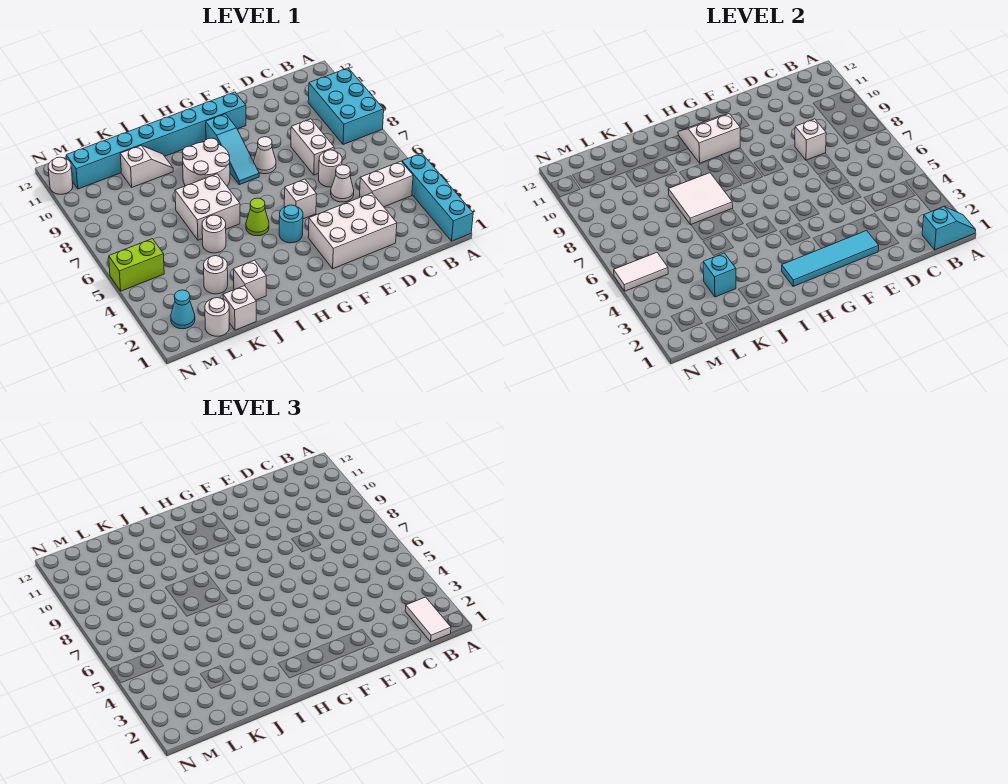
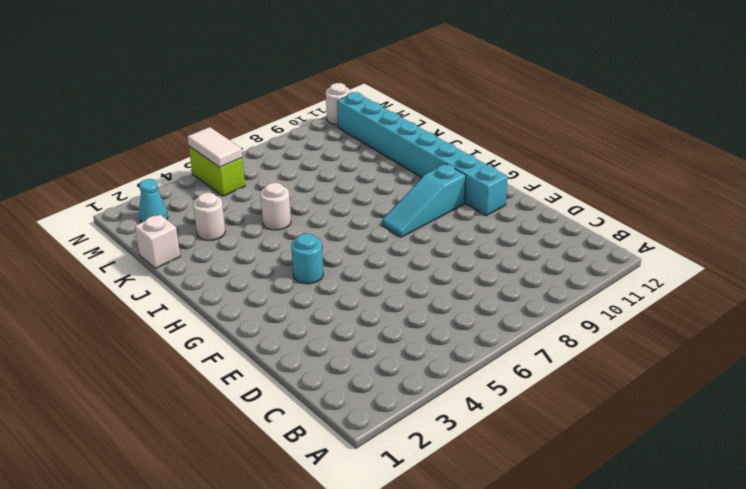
none -> cyan brick A1:A4 level 1
none -> cyan brick A8:B10 level 1
none -> white brick B4:C4 level 1
none -> white brick D2:F3 level 1

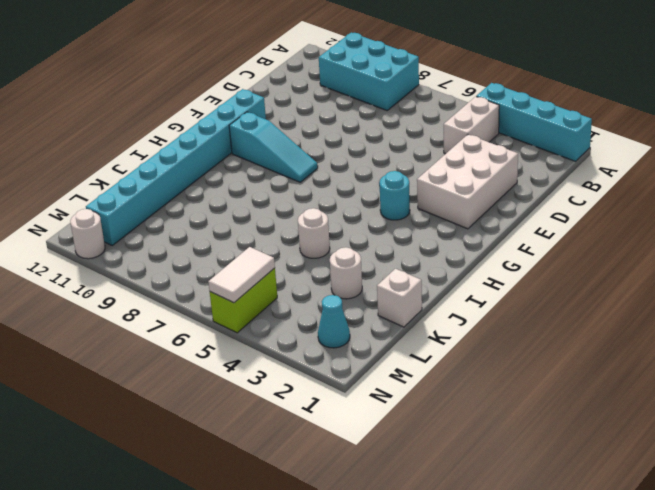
none -> white cone D5 level 1
none -> white round brick D6 level 1
none -> white brick D7:D8 level 1
none -> white brick F5 level 1

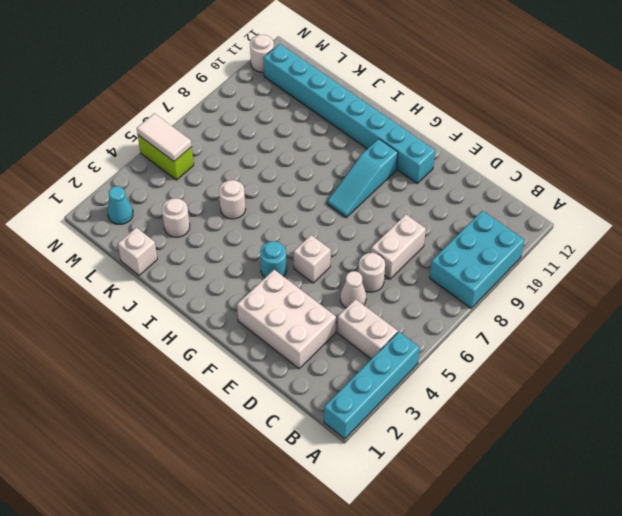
none -> white cone F8 level 1
none -> lime cone H5 level 1
none -> white round brick H8:I9 level 1
none -> white brick I6:J7 level 1

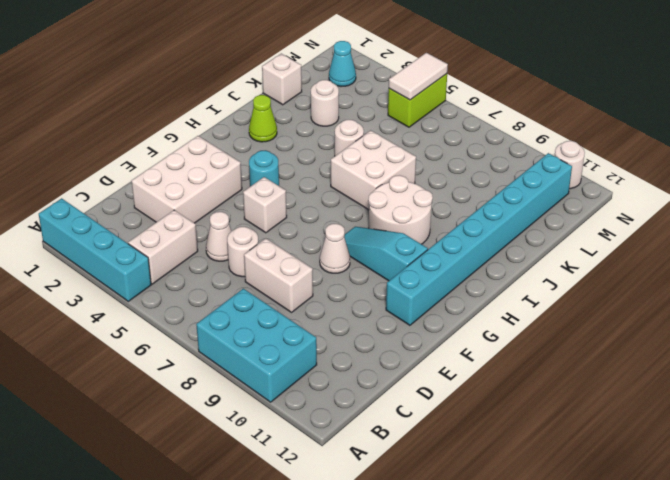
lime cone I2 level 1 -> lime cone H5 level 1
none -> white brick J2 level 1
none -> white slope J10:K10 level 1 top K
none -> white round brick L1 level 1
none -> cyan slope A1:B1 level 2 top B

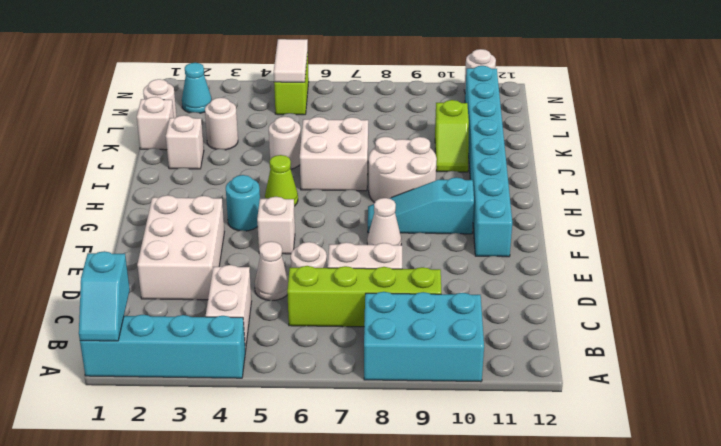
lime brick C6:C9 level 1 -> none
lime slope J10:K10 level 1 top K -> white slope J10:K10 level 1 top K
none -> white brick D8 level 2
none -> cyan tile E2:H2 level 2
none -> white slope G10:H11 level 2 top 10
none -> white tile I7:J8 level 2

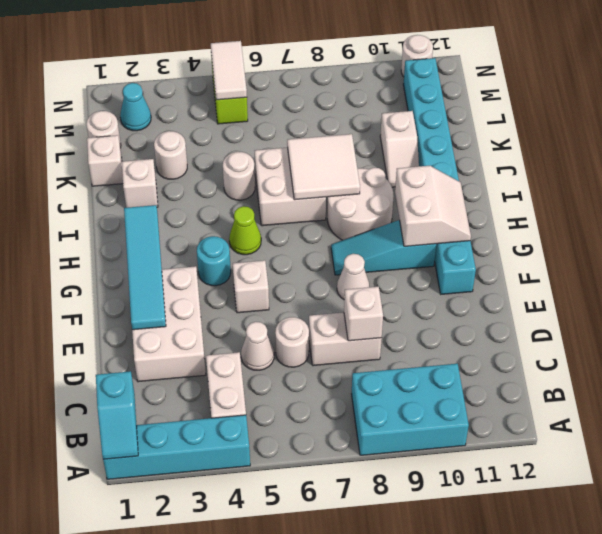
none -> cyan brick K3 level 2
none -> white tile B1:B2 level 3

